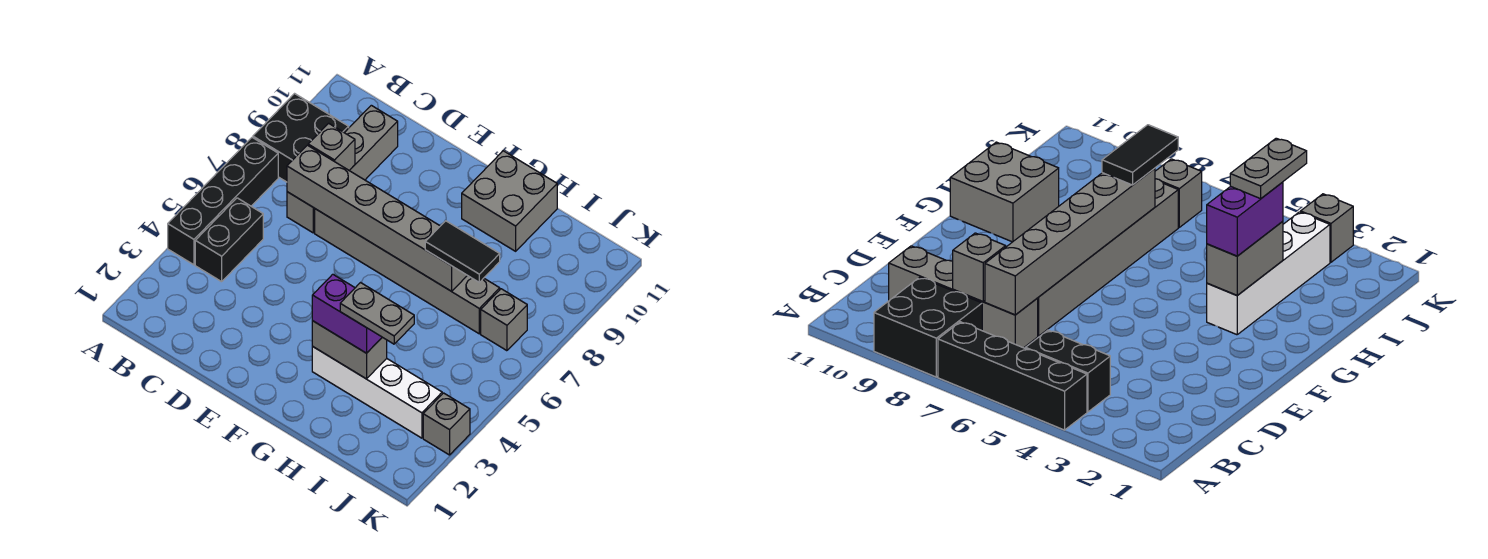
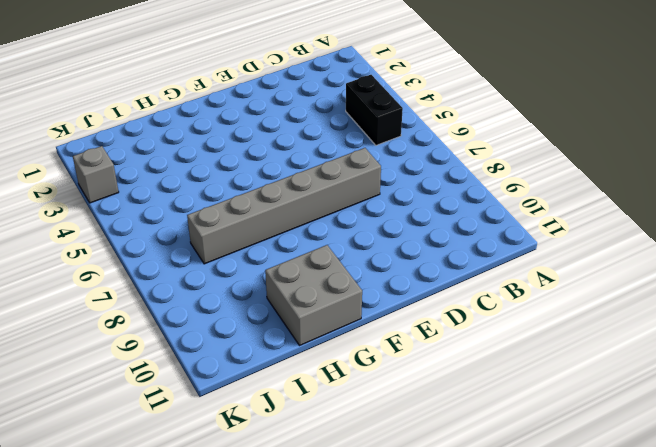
none -> black brick A4:A7 level 1
none -> black brick A8:B9 level 1
none -> grey brick C7:C10 level 1

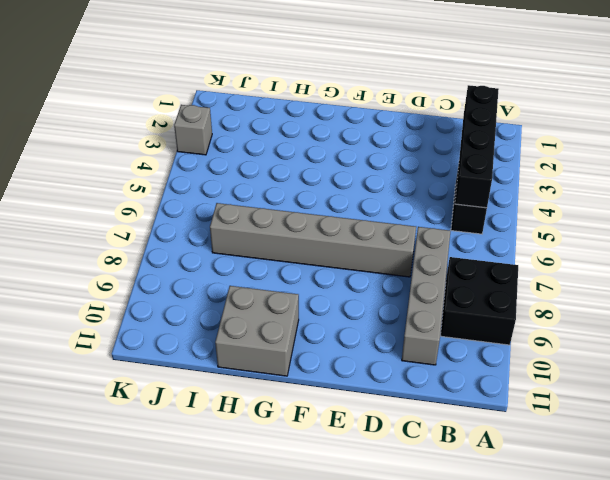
black brick B2:B5 level 2 -> black brick A4:A7 level 1
none -> white brick G3:J3 level 1
none -> grey brick J7 level 1
none -> grey brick C7:H7 level 2

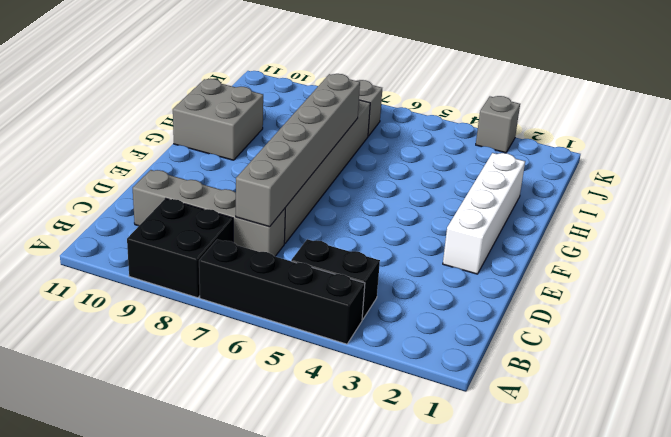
white brick E2:H2 level 1 -> white brick G3:J3 level 1
none -> grey brick C8 level 2
none -> grey brick G3:H3 level 2
none -> purple brick G3:H3 level 3

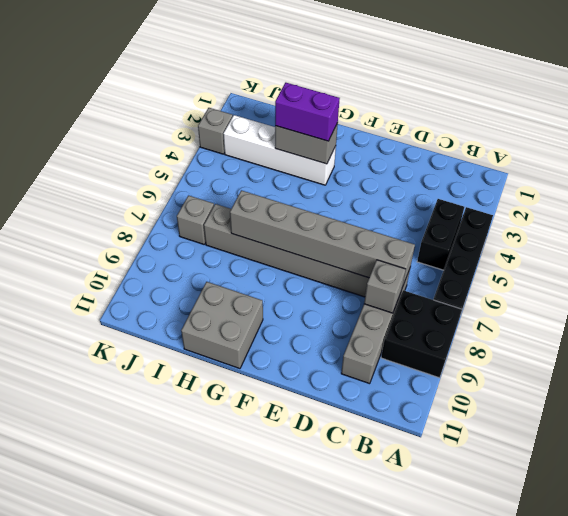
none -> black tile H7:I7 level 3
none -> grey plate H3:I3 level 4

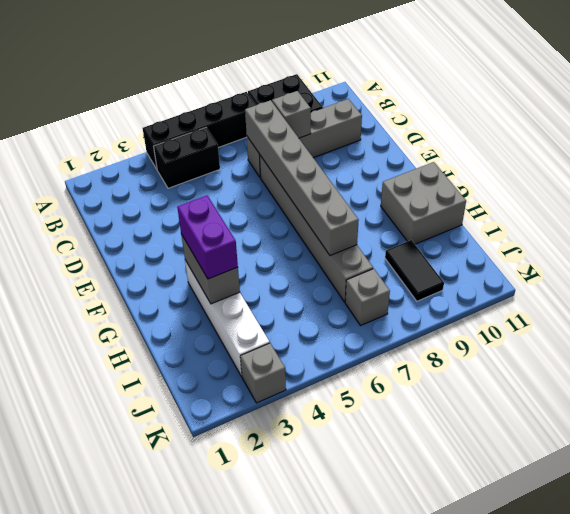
black tile I9:J9 level 1 -> black tile H7:I7 level 3
none -> grey plate H3:I3 level 4

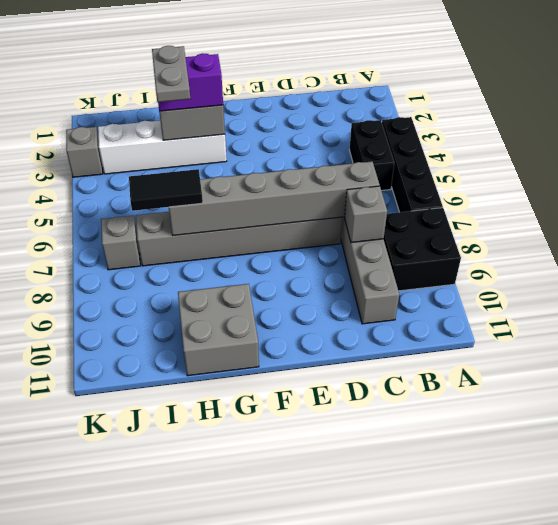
grey plate H3:H4 level 4 -> grey plate H3:I3 level 4

